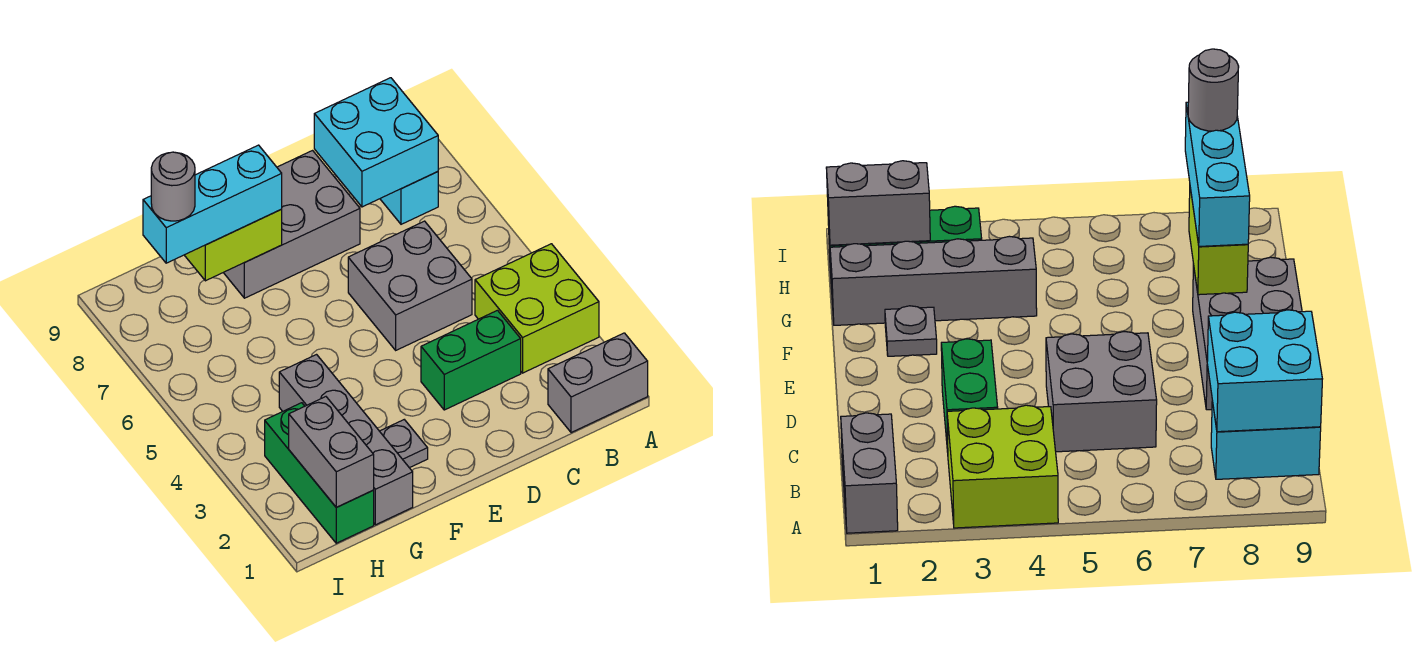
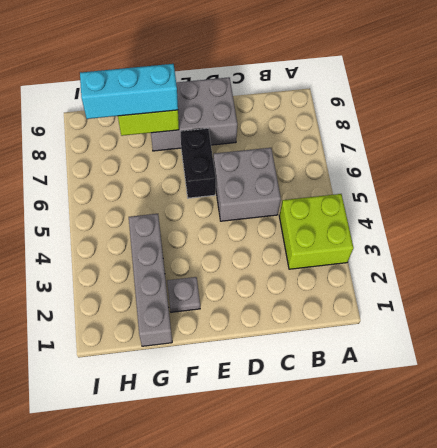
black brick E6:E7 level 1 -> none
none -> grey brick A1:B1 level 1
none -> cyan brick B8:B9 level 1
none -> green brick C3:D3 level 1

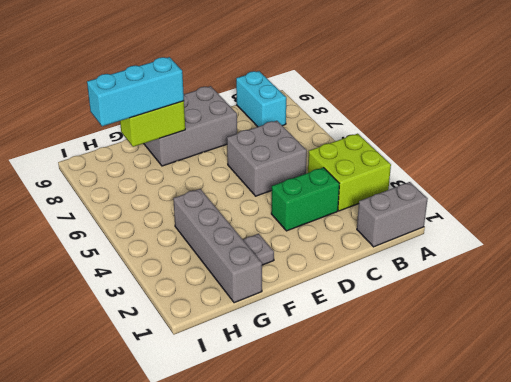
none -> green brick H1:H3 level 1
none -> cyan brick B8:C9 level 2
none -> grey brick H1:H2 level 2

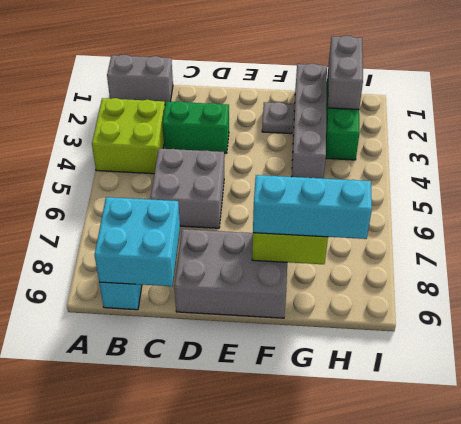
none -> grey round brick H8 level 4

